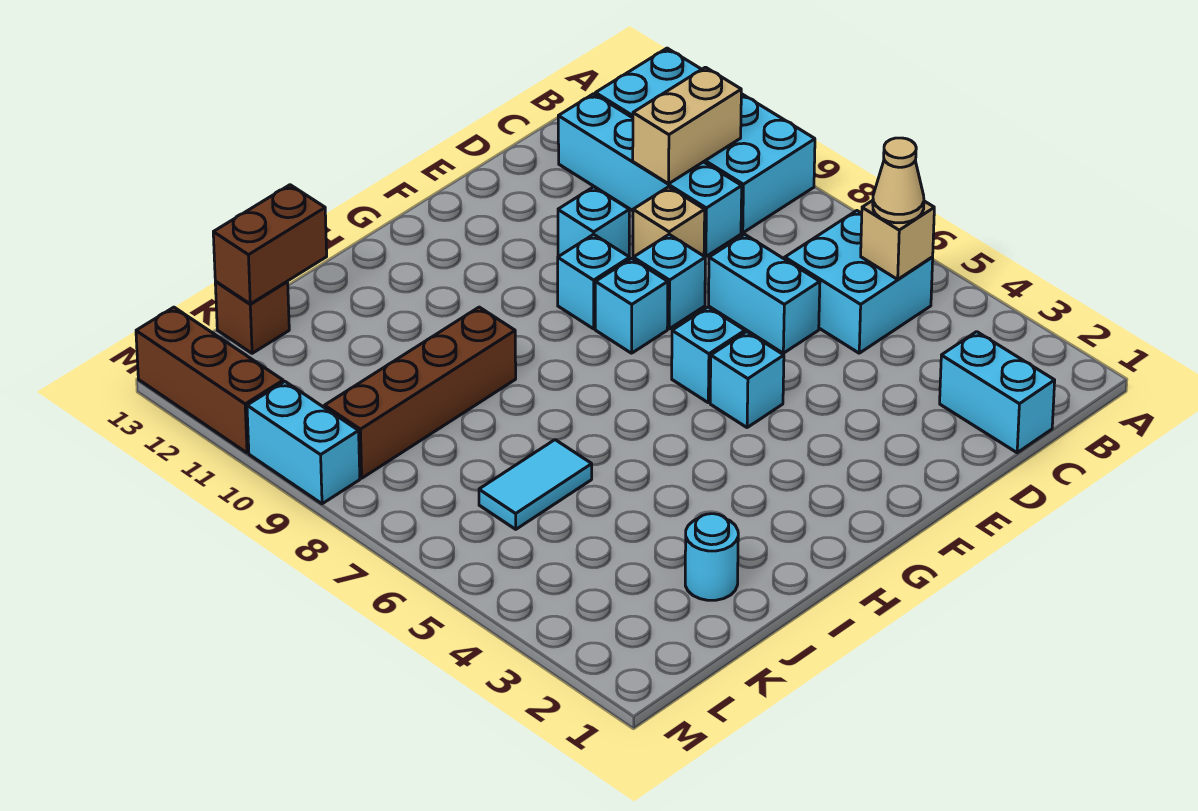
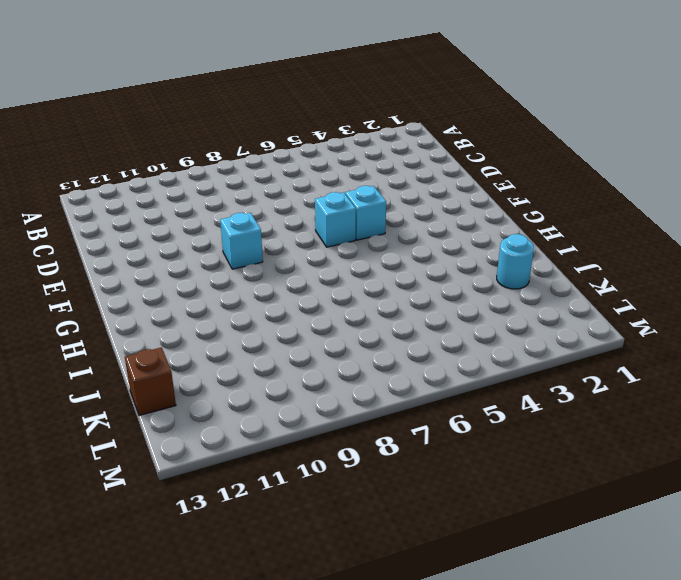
none -> cyan brick A9:B12 level 1
none -> cyan brick B5:C6 level 1
none -> cyan brick C1:C2 level 1

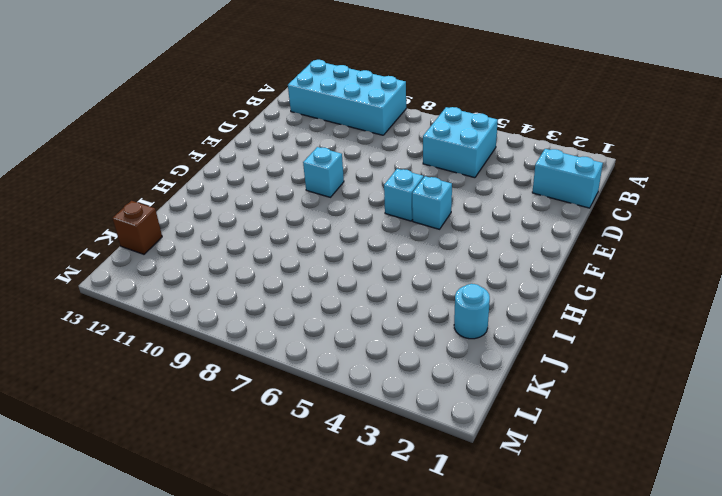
none -> cyan brick C9:C12 level 1
none -> cyan brick D6:D7 level 1
none -> tan brick D9 level 1

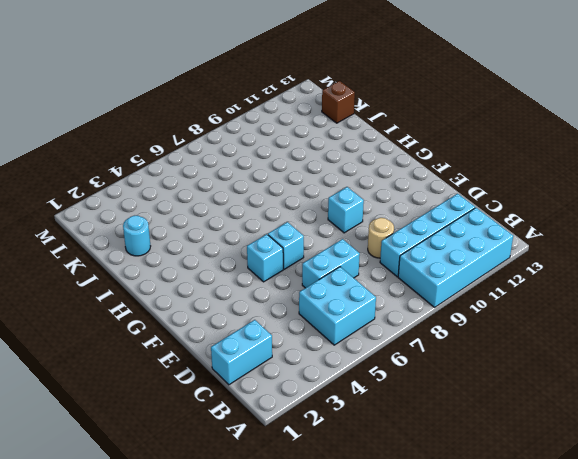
tan round brick D9 level 1 -> tan brick D9 level 1
none -> cyan brick E8 level 1
none -> cyan brick E10 level 1
none -> cyan brick F8 level 1

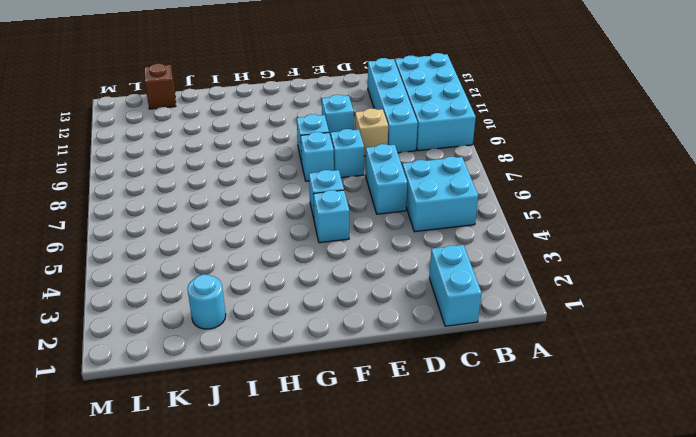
none -> brown brick I9:L9 level 1
none -> cyan tile J6:K6 level 1
none -> cyan brick M9:M10 level 1

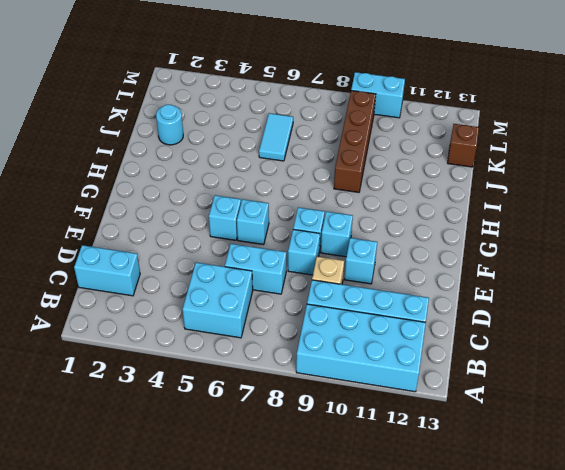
none -> brown brick M11:M13 level 1
none -> tan brick B5 level 2
none -> tan brick B10:C10 level 2

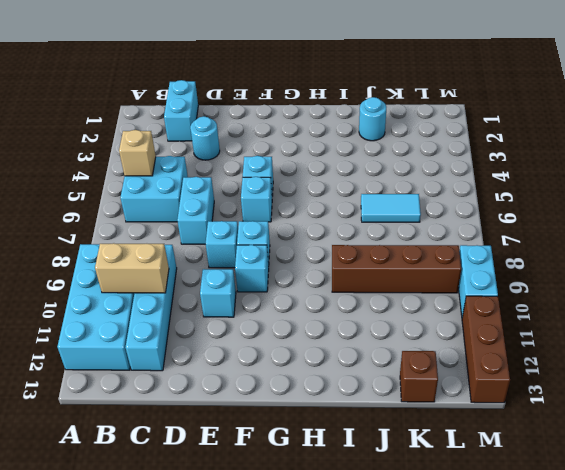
cyan round brick D3 level 1 -> none
none -> tan brick D9 level 1
none -> brown brick J13:K13 level 2
none -> tan cone B5 level 3

